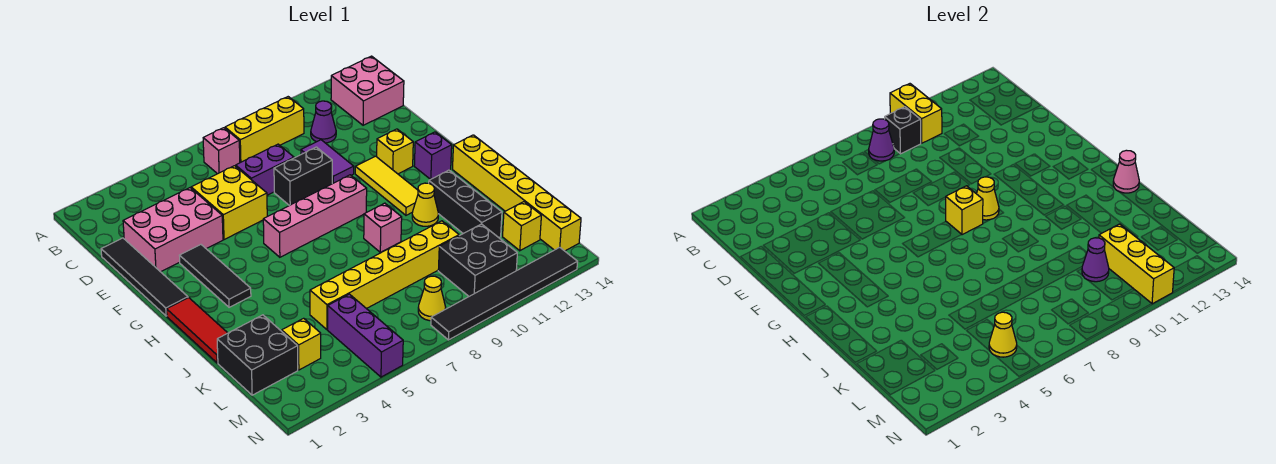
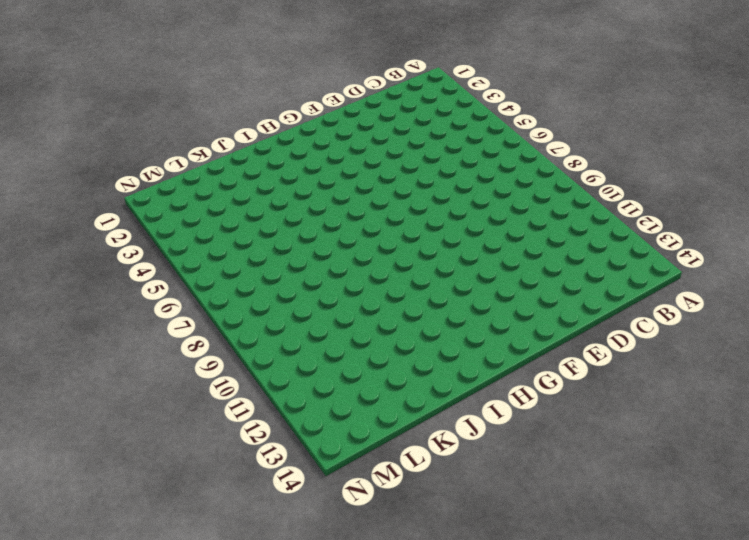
none -> pink brick B7 level 1
none -> yellow brick B8:B10 level 1
none -> pink brick B13:C14 level 1
none -> purple cone C11 level 1

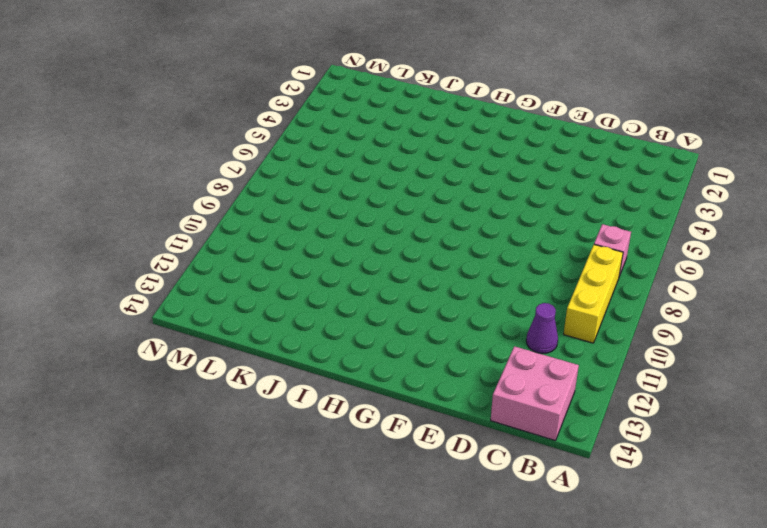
none -> black tile D1:G1 level 1
none -> pink brick D2:E4 level 1
none -> yellow brick D5:E6 level 1
none -> purple brick D7:D8 level 1

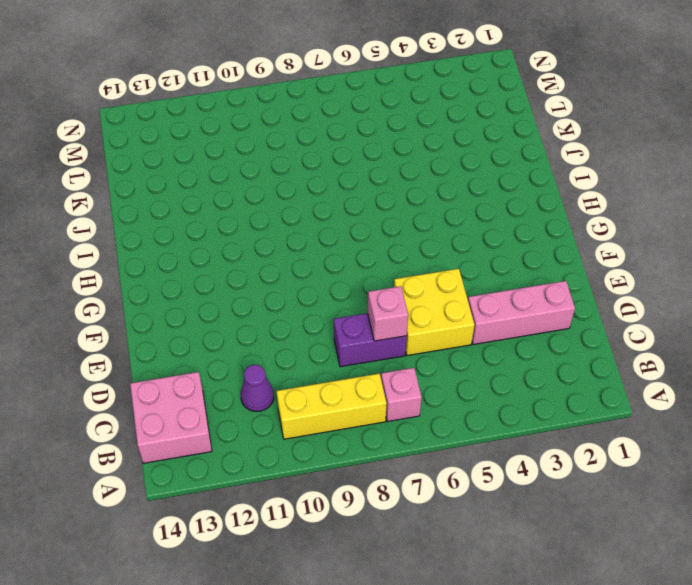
pink brick D2:D4 level 1 -> pink brick D2:E4 level 1
pink brick D7 level 2 -> pink brick I9 level 1
none -> black tile D1:G1 level 1
none -> purple tile D10:E10 level 1
none -> black brick E8:E9 level 1
none -> black tile F3:H3 level 1

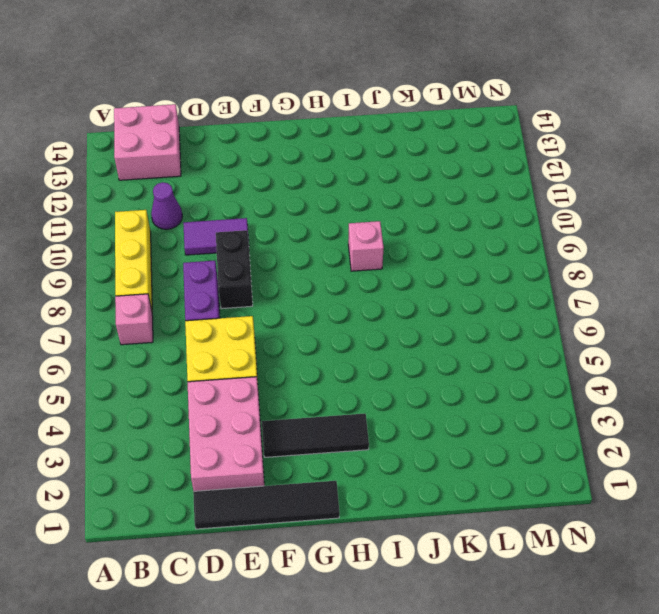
none -> yellow tile F11:H11 level 1
none -> yellow brick F12 level 1
none -> pink brick G6:G9 level 1
none -> purple brick G13 level 1

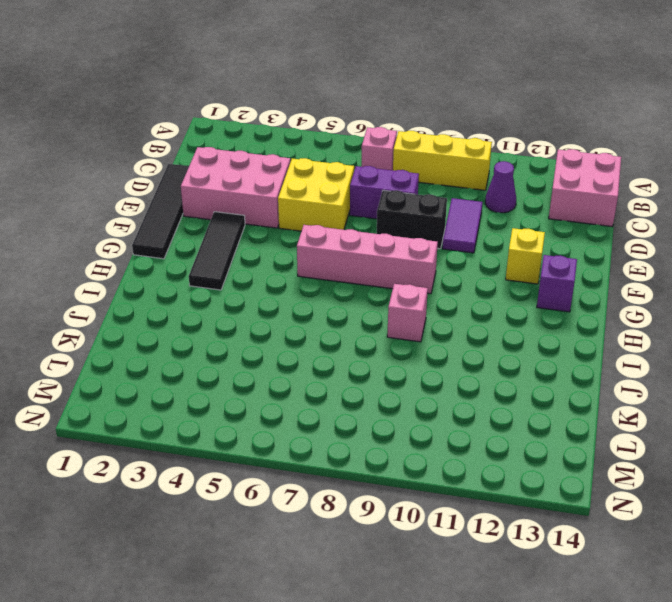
none -> yellow tile F11:H11 level 1
none -> red tile H1:J1 level 1
none -> yellow brick H14:M14 level 1
none -> yellow cone I11 level 1

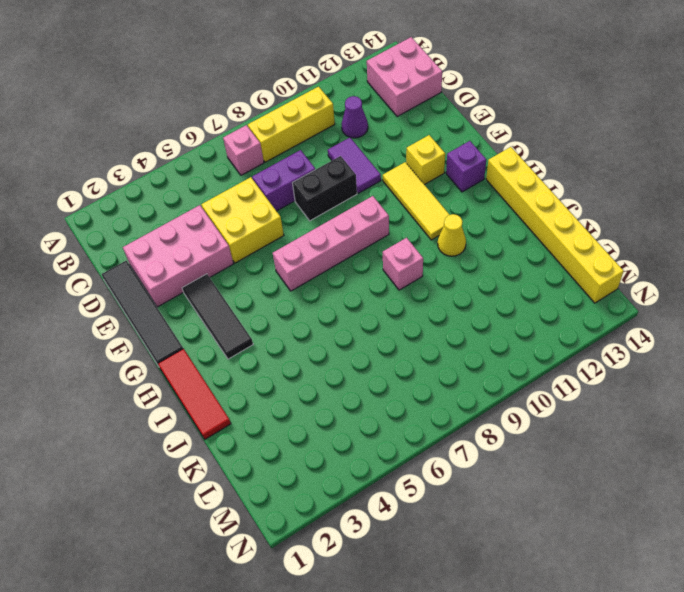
none -> black brick I12:K12 level 1
none -> black brick K1:L2 level 1
none -> yellow brick K5:K10 level 1
none -> yellow brick L3 level 1

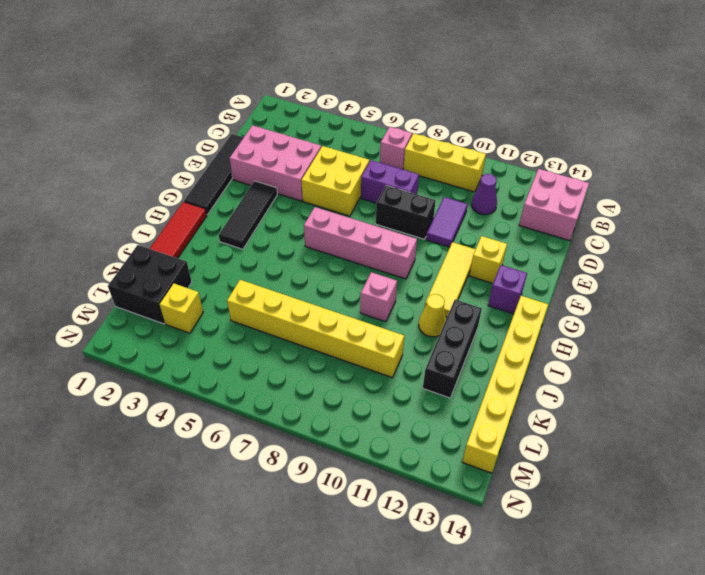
none -> purple brick L5:N5 level 1
none -> black brick L10:M11 level 1
none -> yellow brick L13 level 1
none -> yellow cone M8 level 1

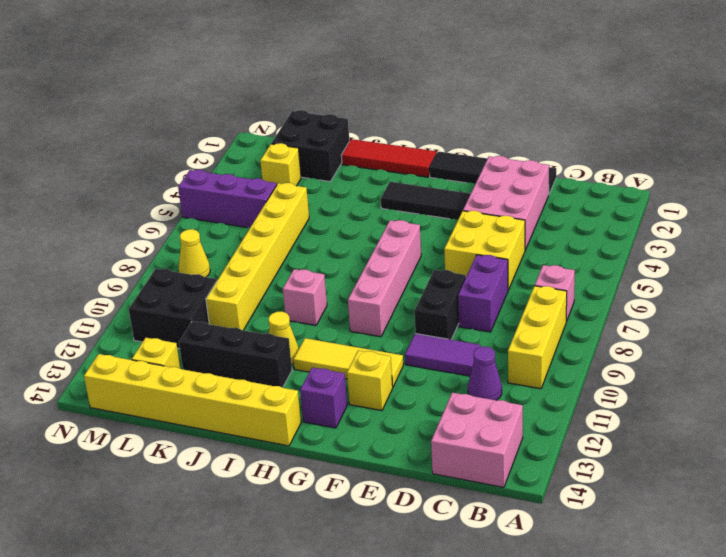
none -> black tile N8:N13 level 1
none -> yellow brick A10:B10 level 2
none -> purple cone B8 level 2
none -> black brick B9 level 2

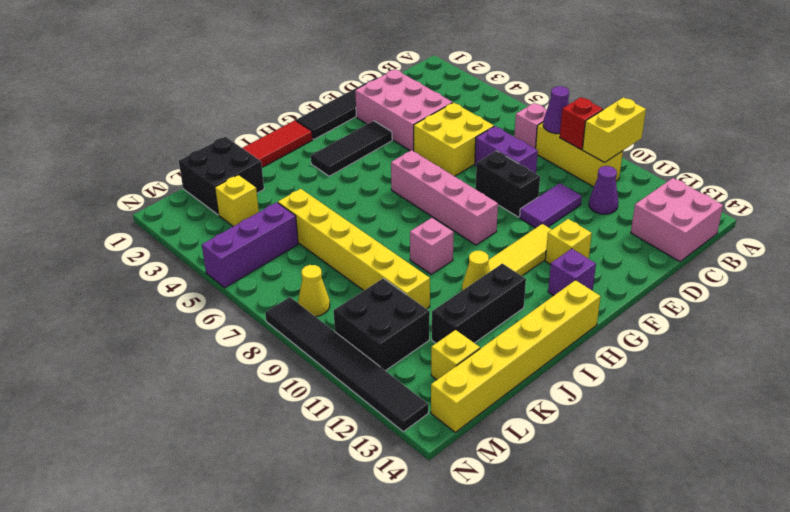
red brick B9 level 2 -> black brick B9 level 2
none -> yellow brick G8 level 2
none -> yellow cone G9 level 2
none -> pink cone I14 level 2
none -> purple cone L10 level 2

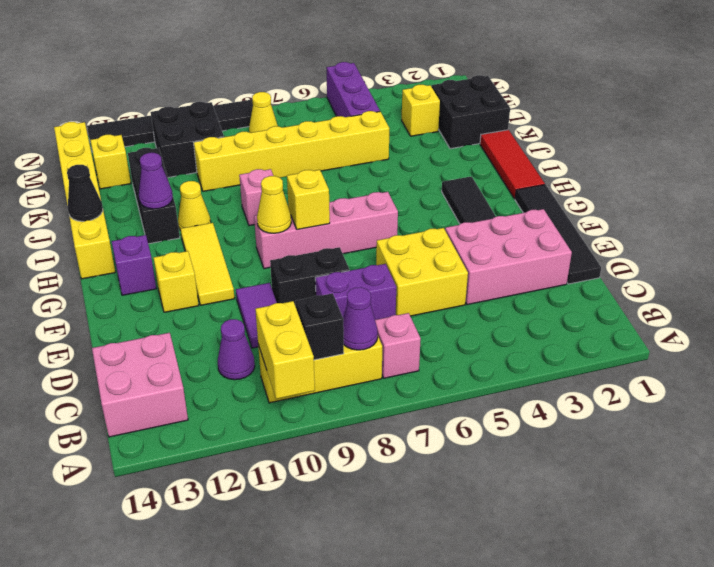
purple cone I12 level 2 -> purple cone L10 level 2
black cone I14 level 2 -> pink cone I14 level 2
none -> yellow brick L11:N11 level 2
none -> yellow cone M5 level 2

